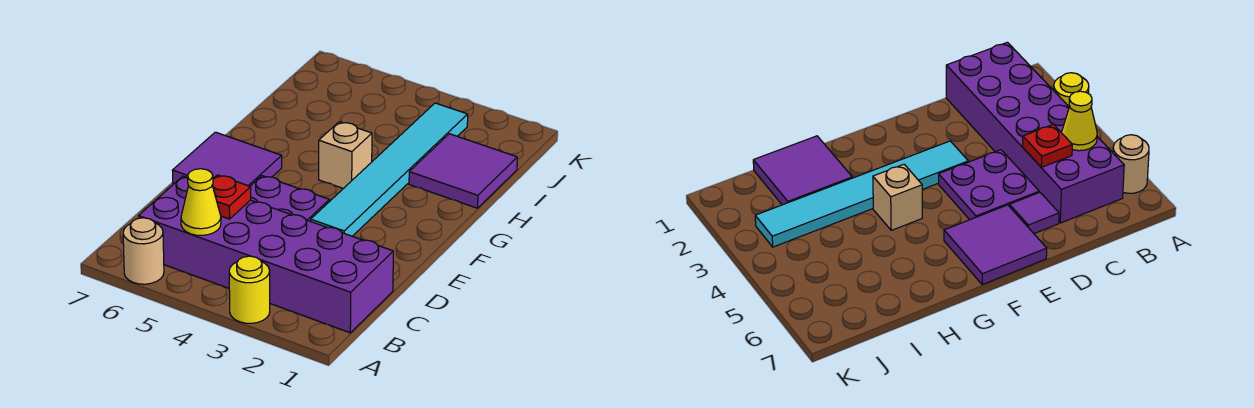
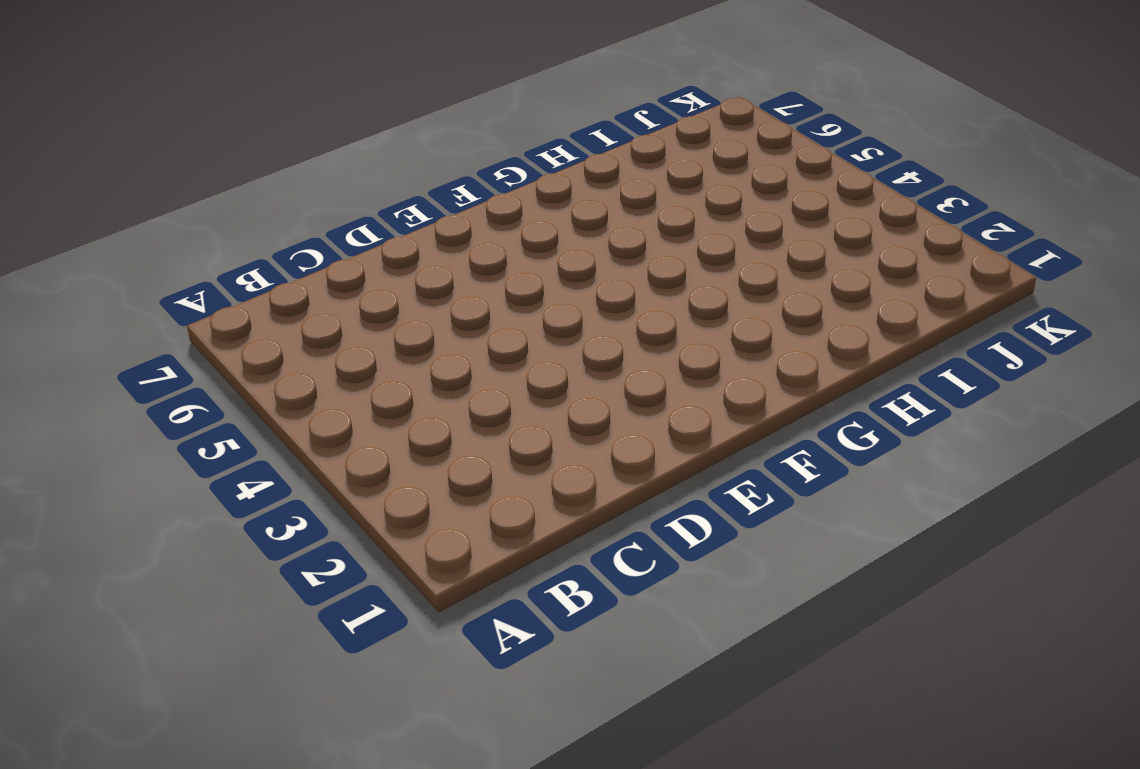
none -> yellow round brick A3 level 1
none -> tan round brick A6 level 1

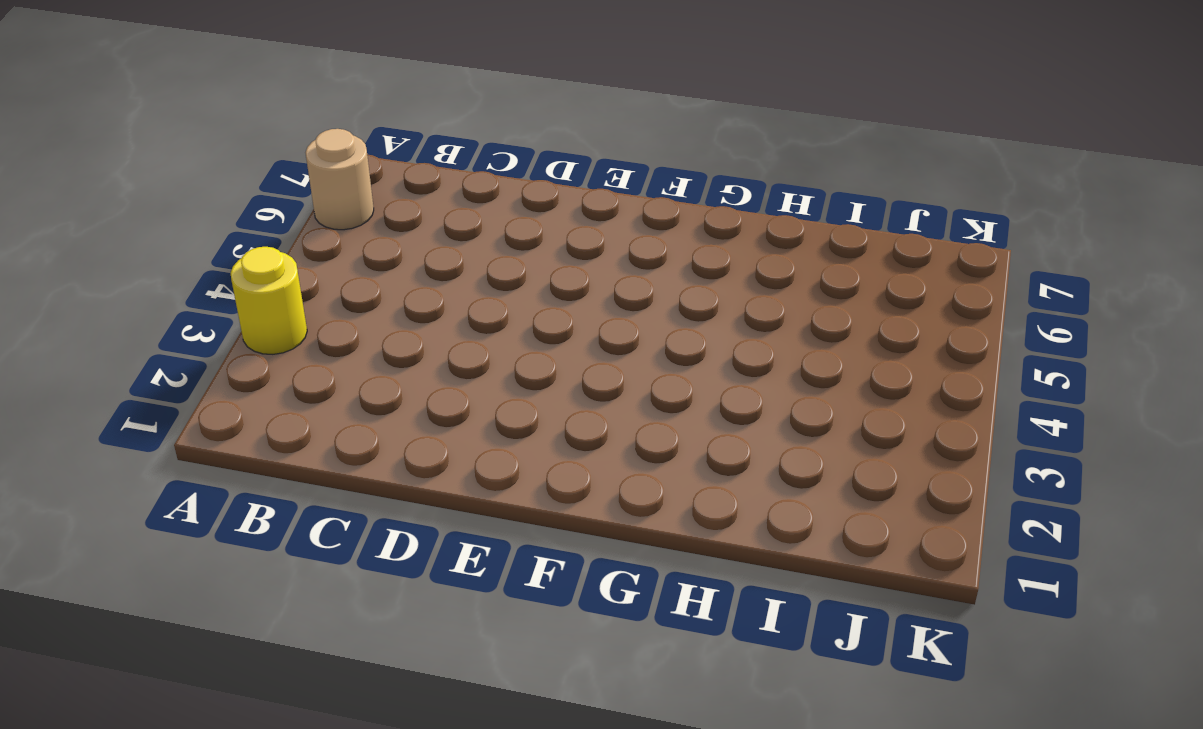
none -> purple brick B1:C6 level 1
none -> purple plate D4:E5 level 1

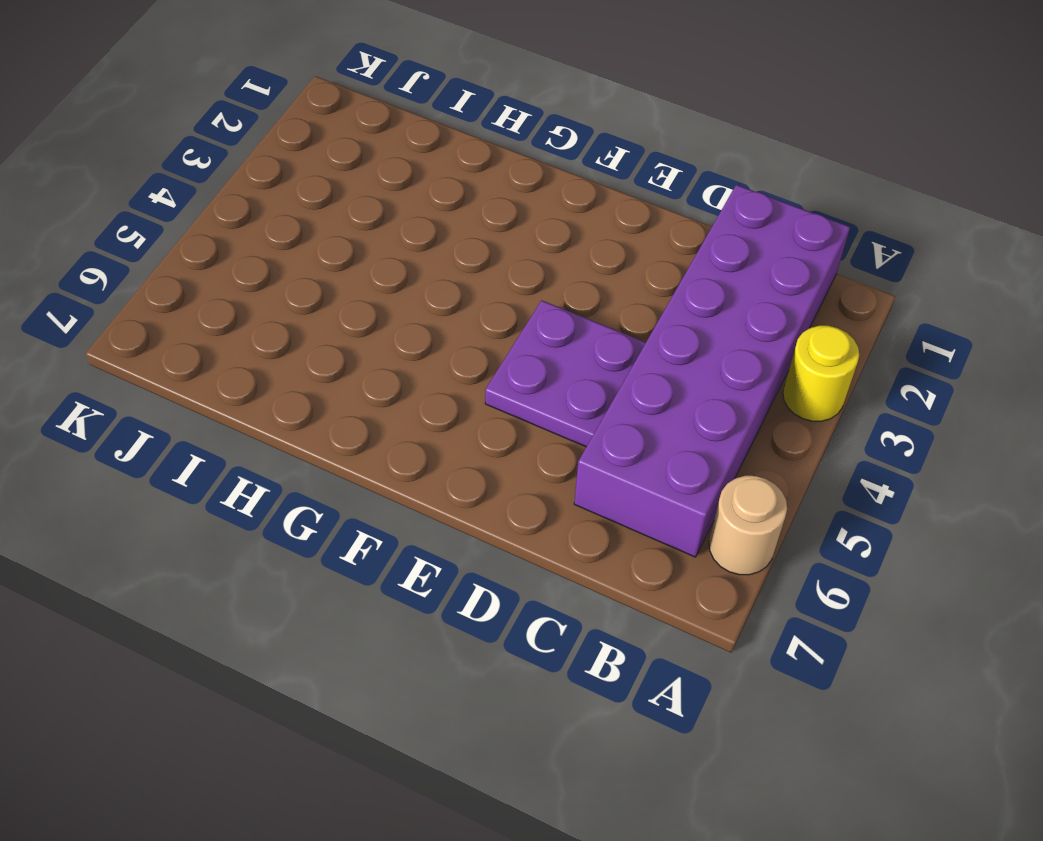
none -> purple tile D6 level 1
none -> cyan tile E3:J3 level 1

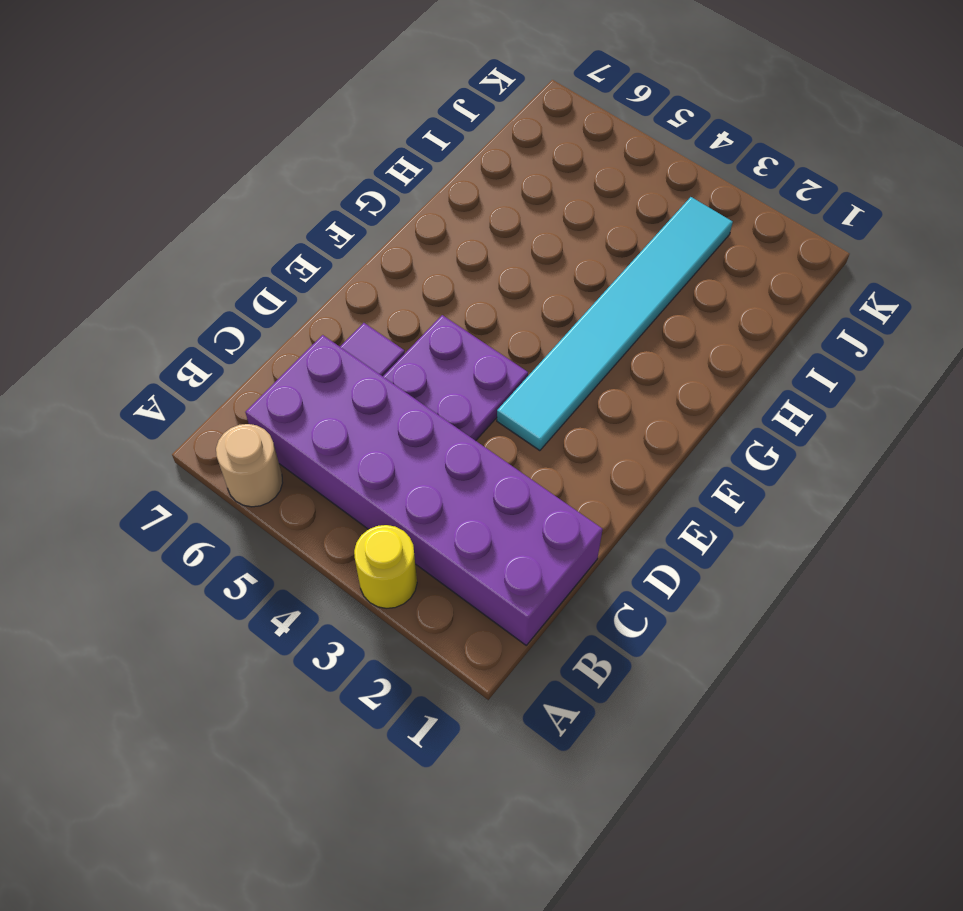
none -> purple tile E6:F7 level 1
none -> tan brick G4 level 1

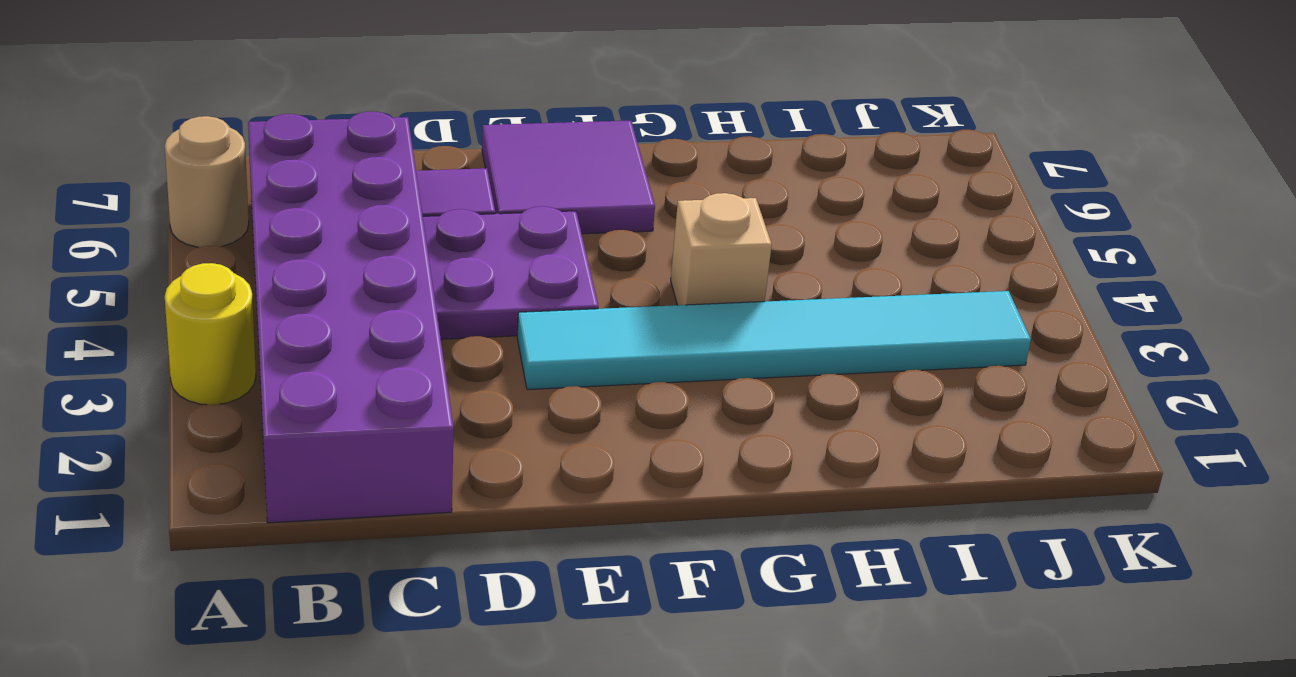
none -> purple tile H1:I2 level 1
none -> yellow cone B5 level 2

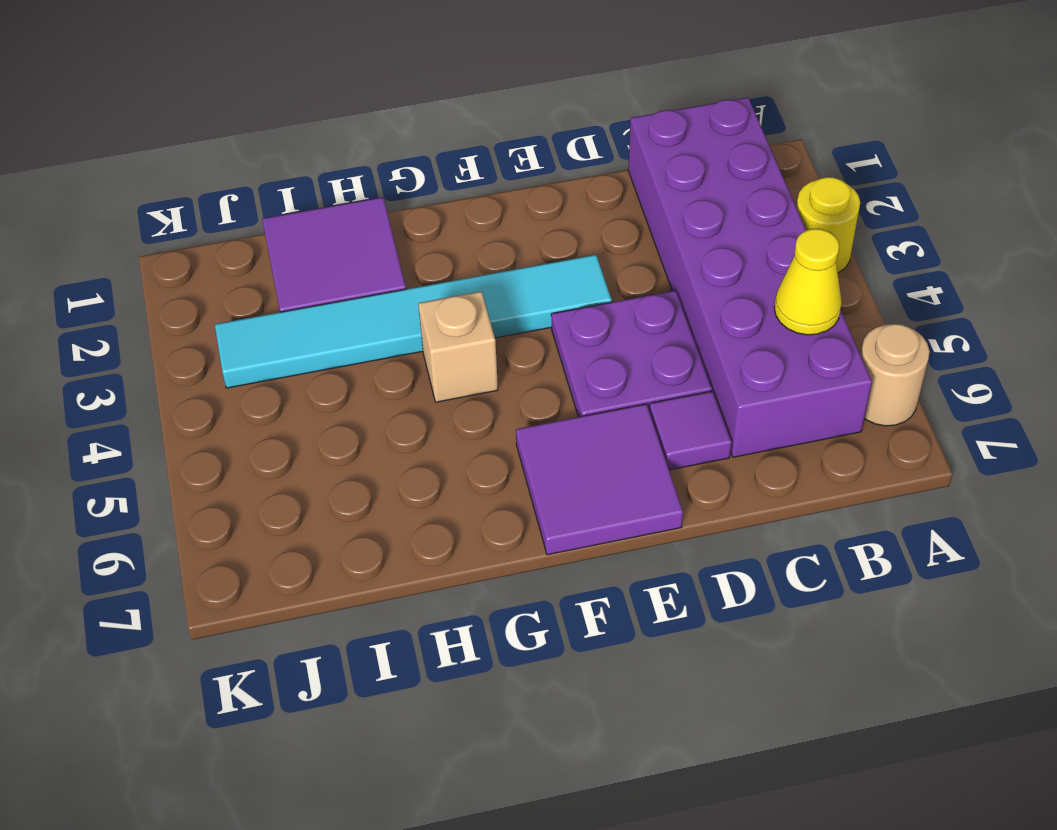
none -> red plate C5 level 2

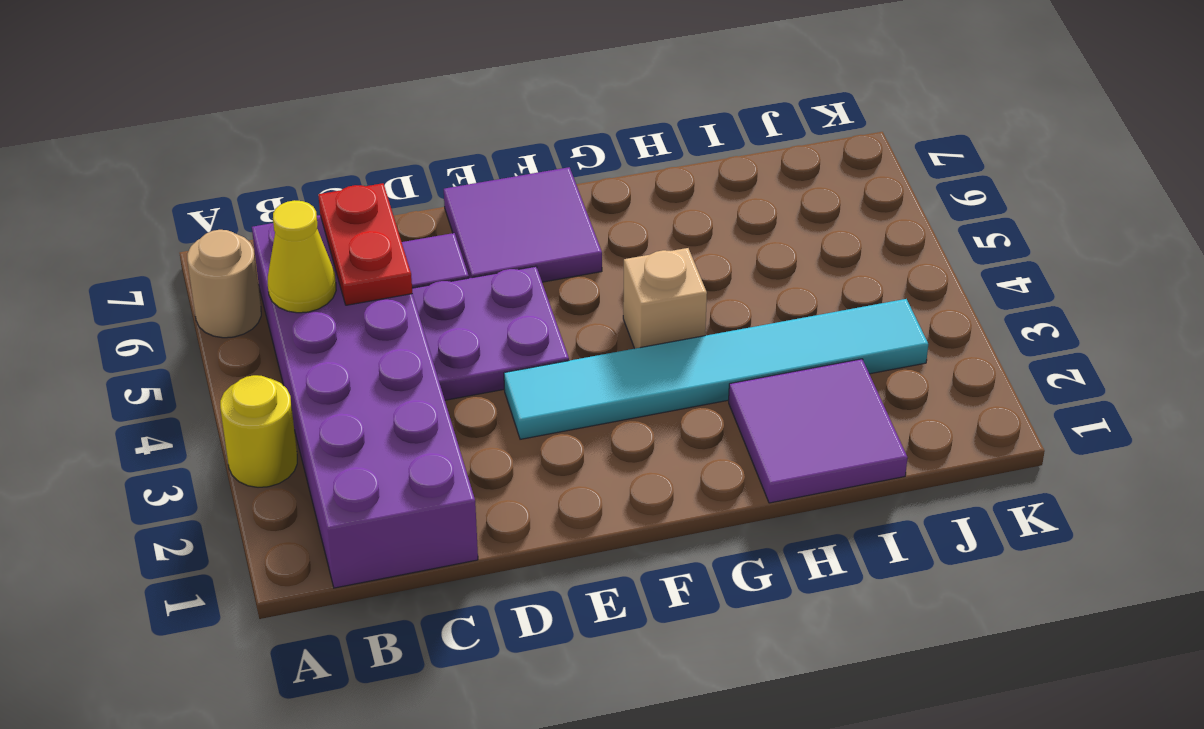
red plate C5:C6 level 2 -> red plate C5 level 2

